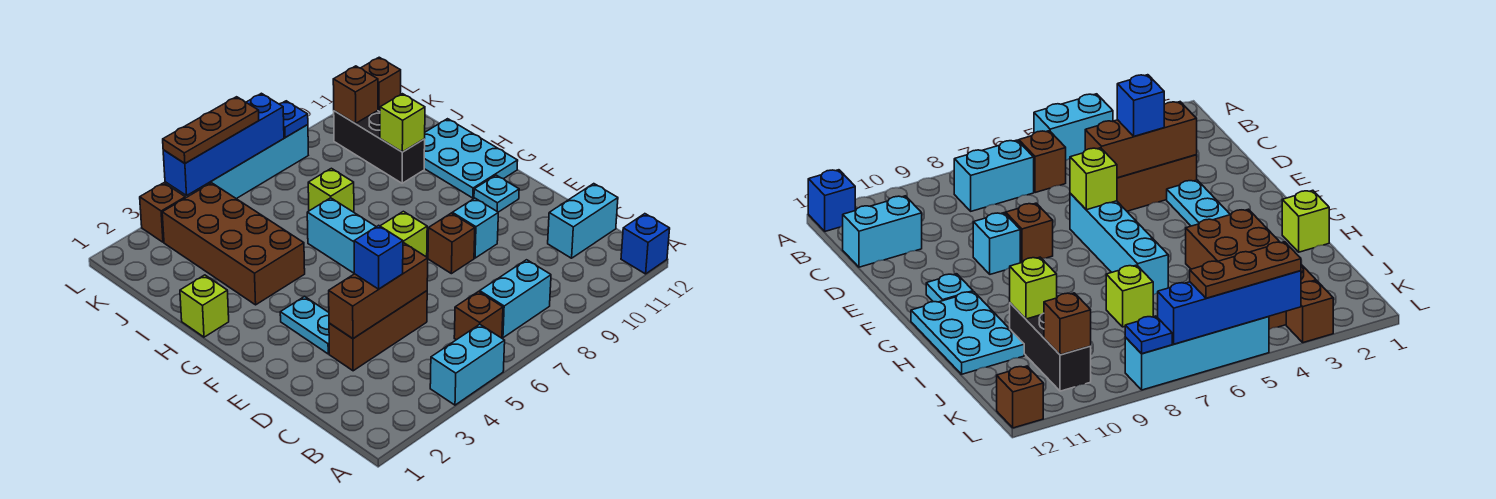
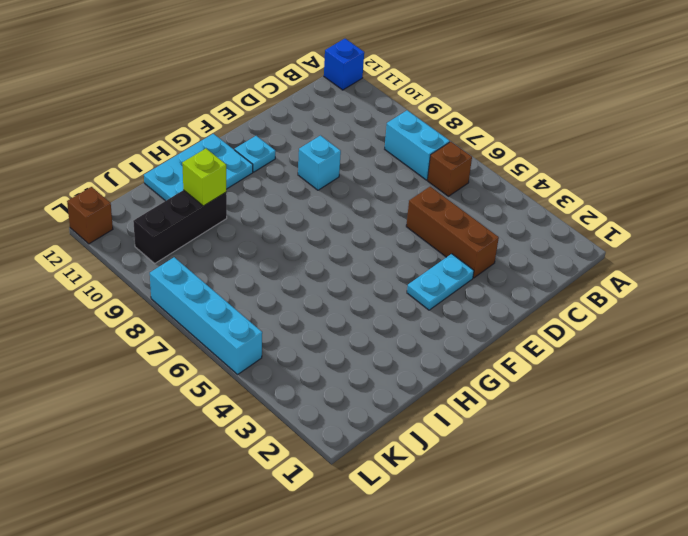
none -> cyan brick A4:A5 level 1
none -> cyan brick C11:C12 level 1
none -> cyan brick E6:H6 level 1

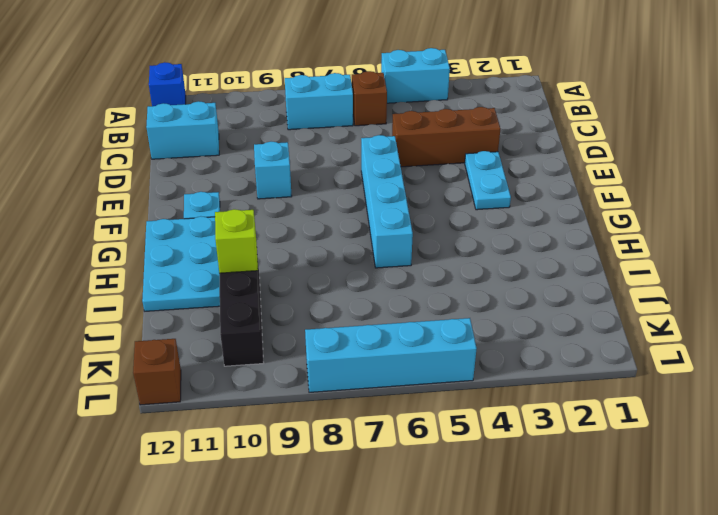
none -> brown brick E8 level 1
none -> lime brick H1 level 1
none -> brown brick H3:K4 level 1

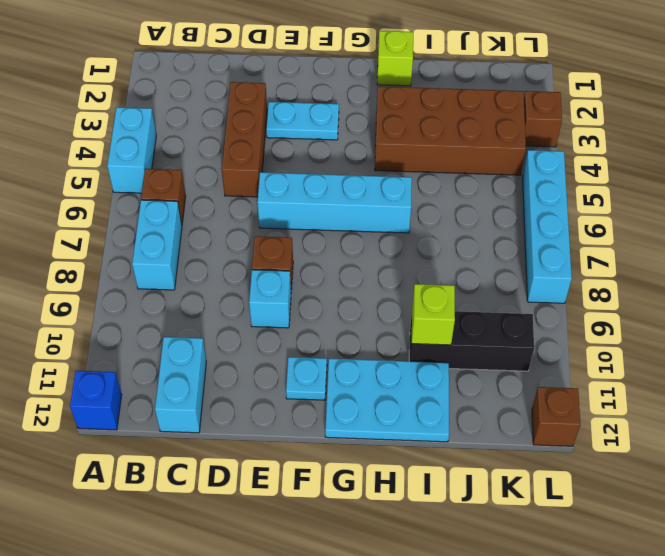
none -> lime brick I7 level 1
none -> brown brick D3:D5 level 2
none -> lime brick E6 level 2

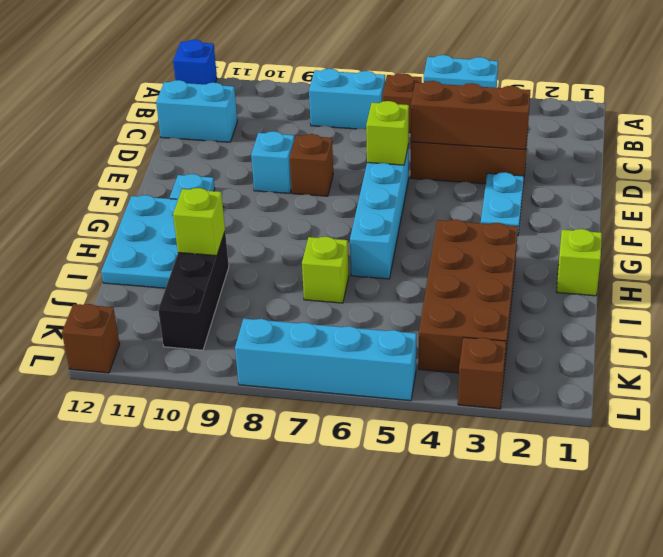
none -> brown brick K10 level 2
none -> blue brick L4:L7 level 2
none -> blue plate L8 level 2

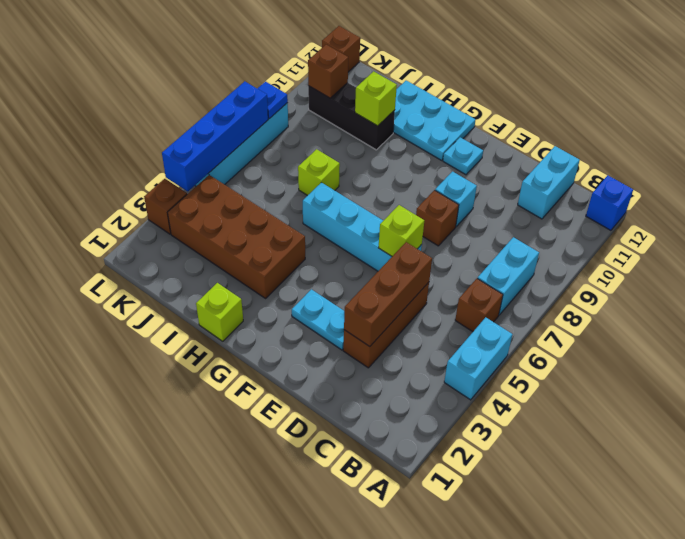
none -> blue brick D4 level 3
none -> brown plate L4:L6 level 3

